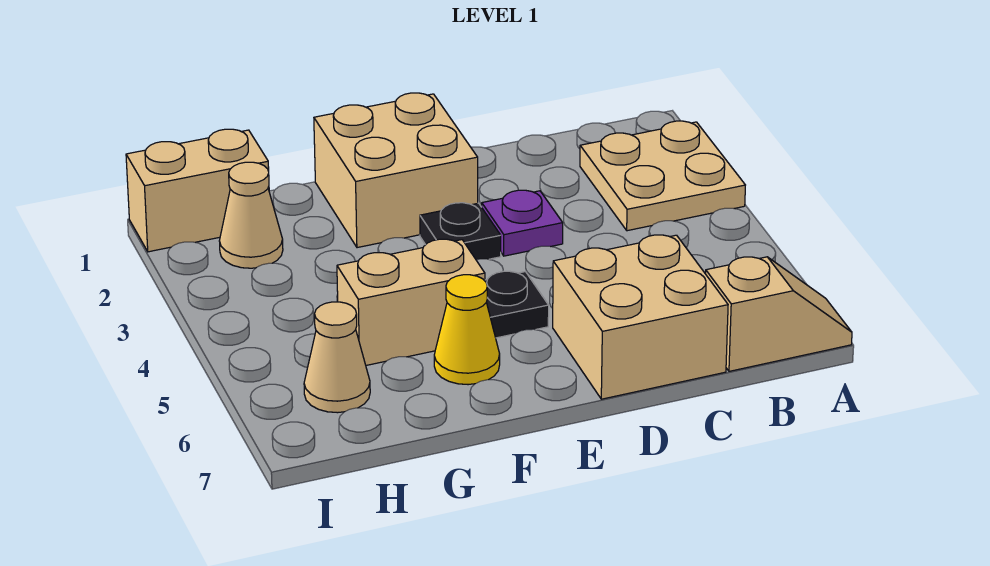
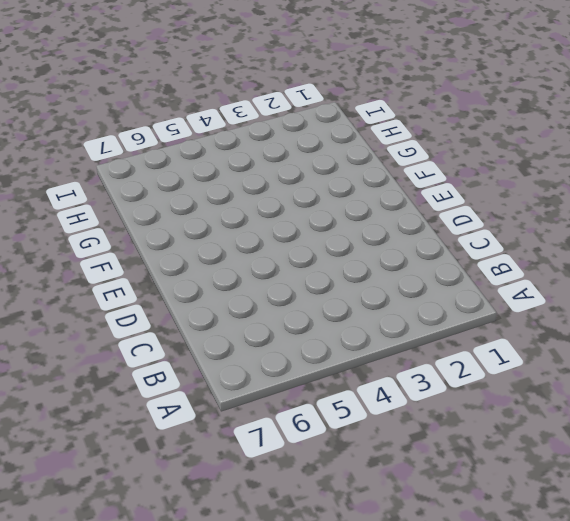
none -> tan plate A2:B3 level 1
none -> tan slope A7:B7 level 1 top B
none -> tan brick C6:D7 level 1

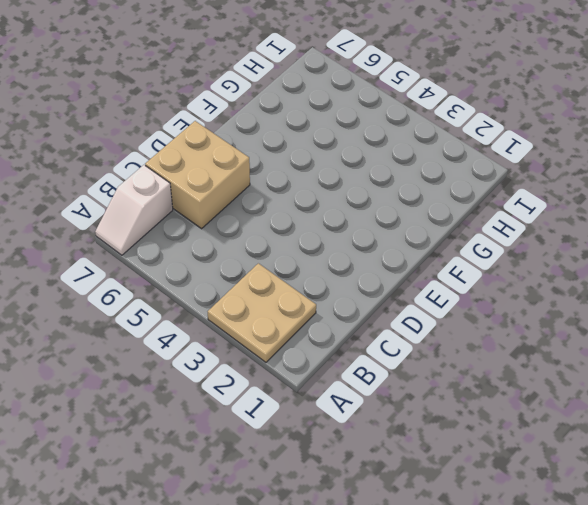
white slope A7:B7 level 1 top B -> tan slope A7:B7 level 1 top B
none -> purple plate D3 level 1
none -> tan brick E1:F2 level 1
none -> black plate E3 level 1

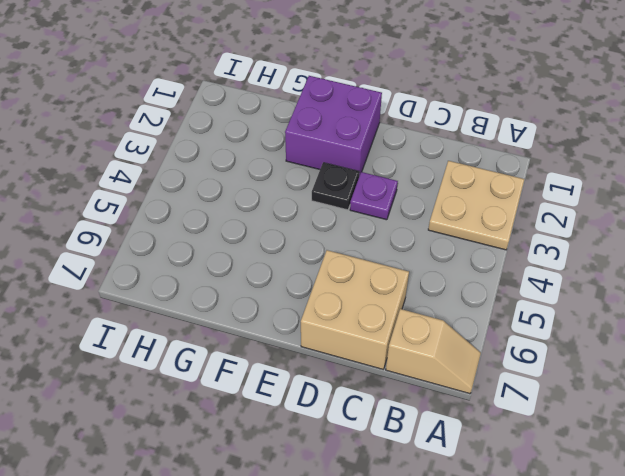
purple brick E1:F2 level 1 -> tan brick E1:F2 level 1
none -> black plate E5 level 1
none -> tan brick F5:G5 level 1
none -> yellow cone F6 level 1

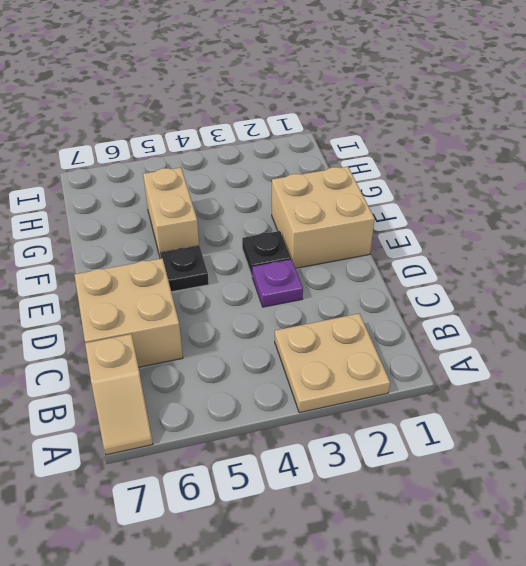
none -> yellow cone F6 level 1
none -> tan brick H1:I1 level 1
none -> tan cone H2 level 1

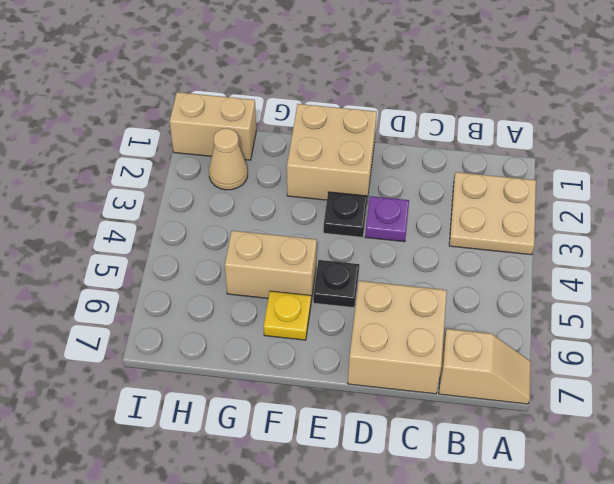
yellow plate F6 level 1 -> yellow cone F6 level 1
none -> tan cone H6 level 1

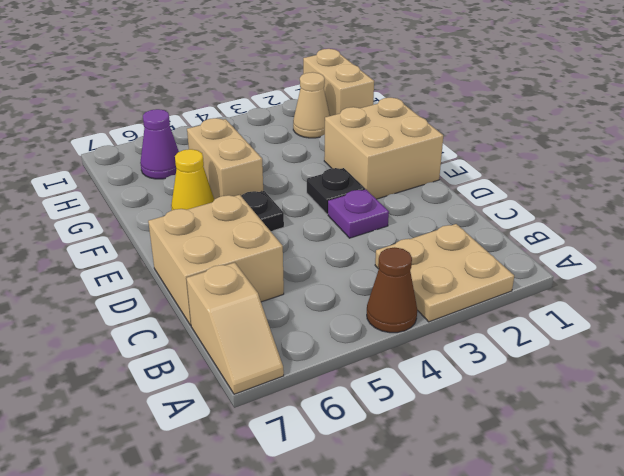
brown cone A4 level 1 -> none
purple cone H6 level 1 -> tan cone H6 level 1

